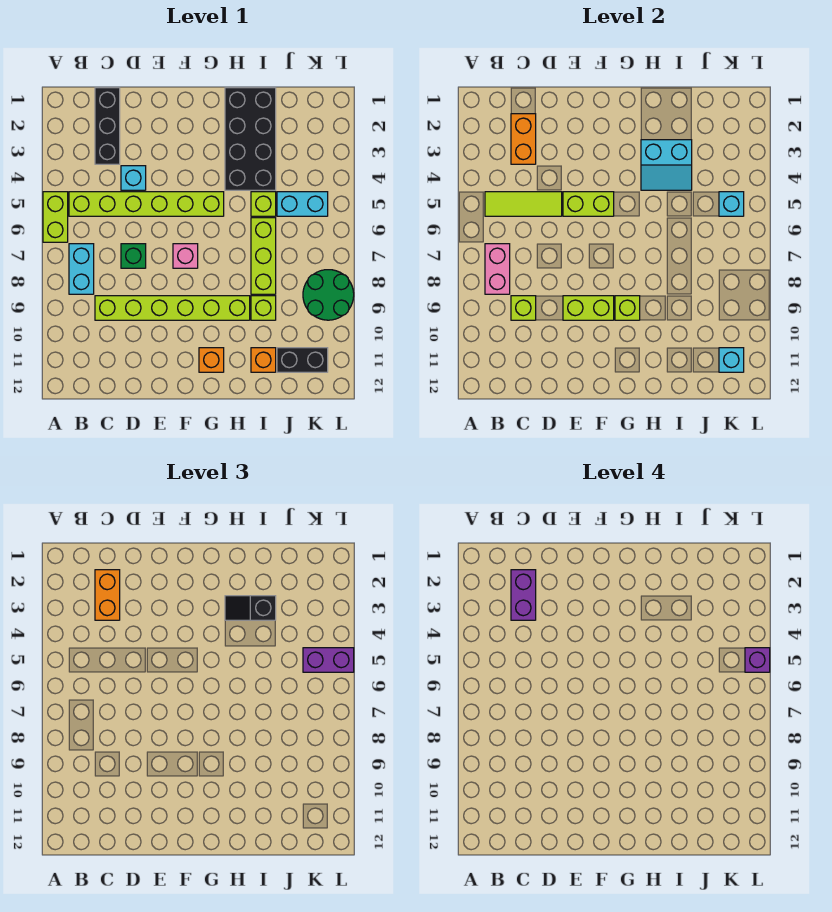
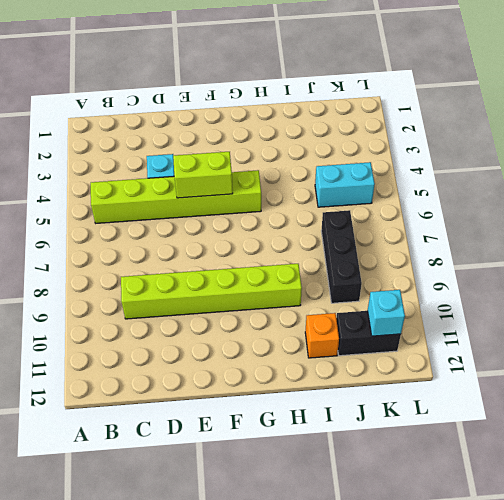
black brick J7:J9 level 1 -> black brick C1:C3 level 1
none -> lime brick A5:A6 level 1
none -> cyan brick B7:B8 level 1
none -> green brick D7 level 1
none -> pink brick F7 level 1

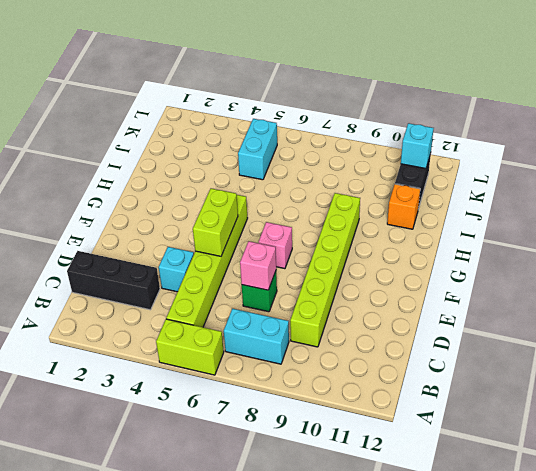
pink brick D7 level 2 -> none
none -> orange brick G11 level 1
none -> black brick H1:I4 level 1
none -> lime brick I5 level 1
none -> lime brick I6:I8 level 1

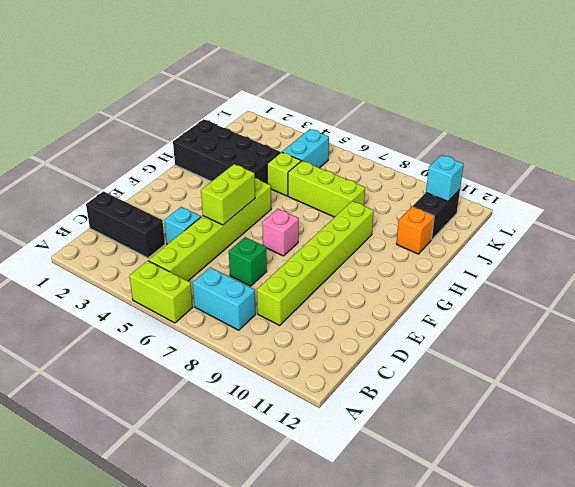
none -> orange brick G11 level 1
none -> lime brick I9 level 1
none -> green round brick K8:L9 level 1
none -> lime tile B5:D5 level 2

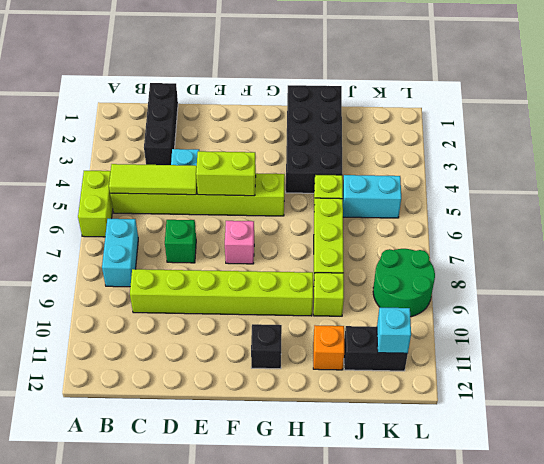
black brick G11 level 1 -> orange brick G11 level 1
none -> pink brick B7:B8 level 2
none -> orange brick C2:C3 level 2
none -> lime brick C9 level 2
none -> lime brick E9:F9 level 2

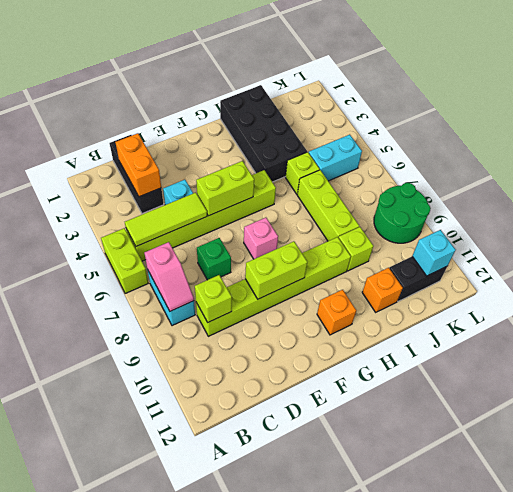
pink slope B7:B8 level 2 top 7 -> pink brick B7:B8 level 2
none -> lime brick G9 level 2
none -> cyan slope H3:I4 level 2 top 3
none -> cyan brick K5 level 2
none -> orange brick C2:C3 level 3

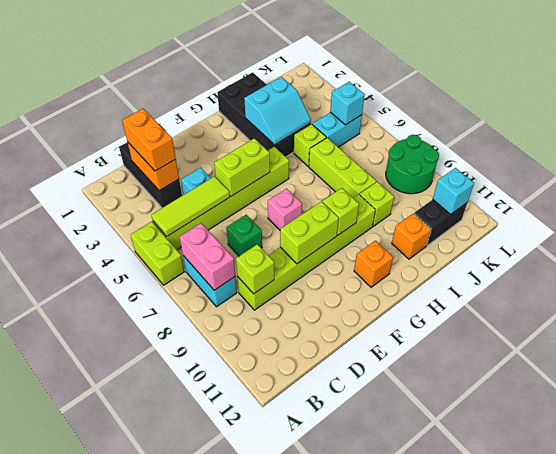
none -> black slope H3:I3 level 3 top I
none -> purple brick K5:L5 level 3
none -> purple brick C2:C3 level 4
none -> purple brick L5 level 4

